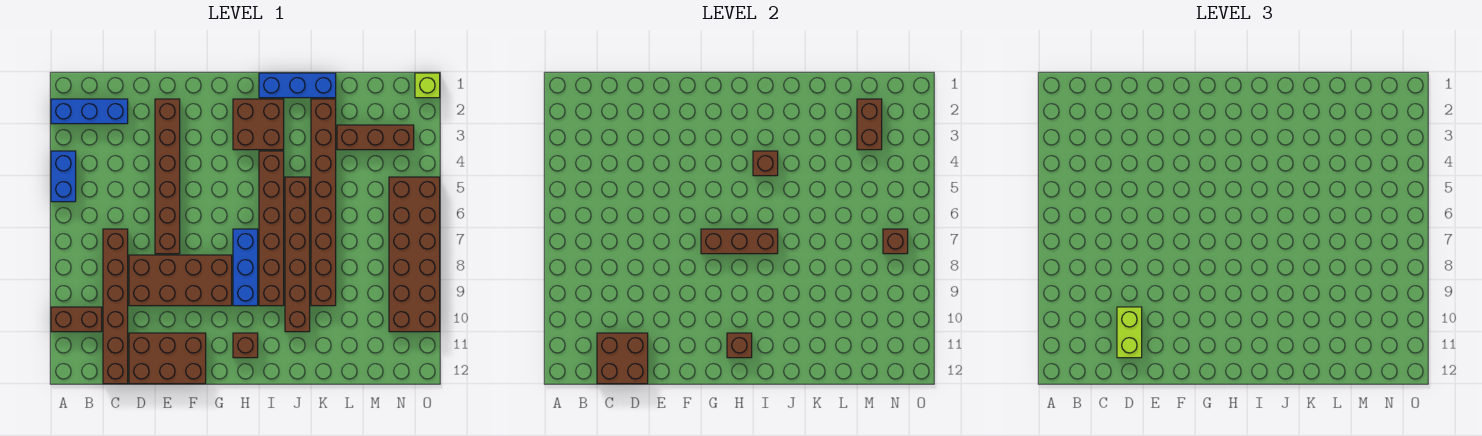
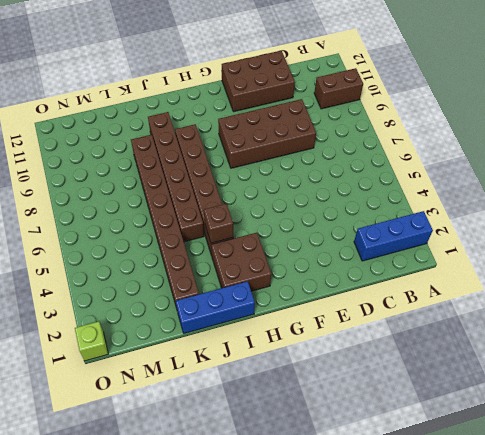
none -> blue brick A4:A5 level 1
none -> brown brick C7:C12 level 1
none -> brown brick E2:E7 level 1

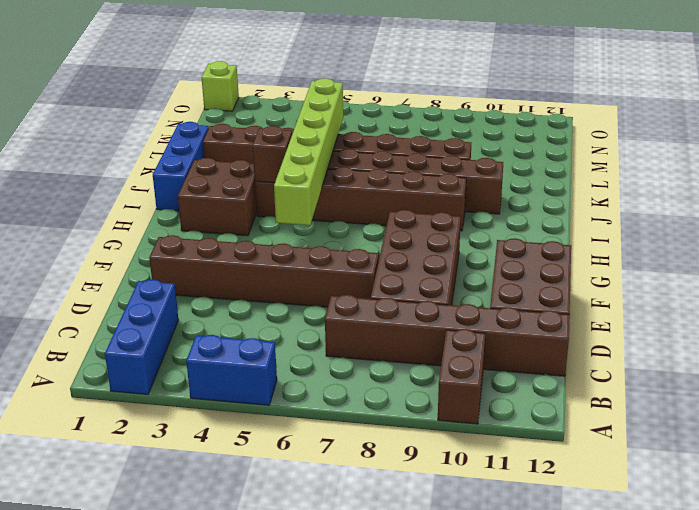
lime brick G5:L5 level 2 -> none
none -> blue brick H7:H9 level 1
none -> brown brick H11 level 1
none -> brown brick L3:N3 level 1

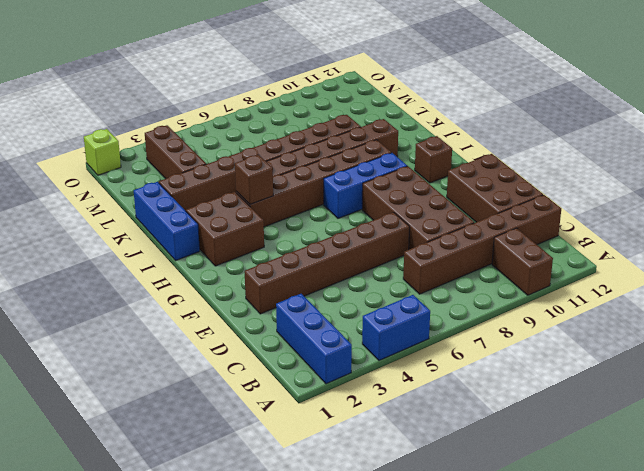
none -> brown brick N5:O10 level 1
none -> brown brick C11:D12 level 2
none -> brown brick G7:I7 level 2

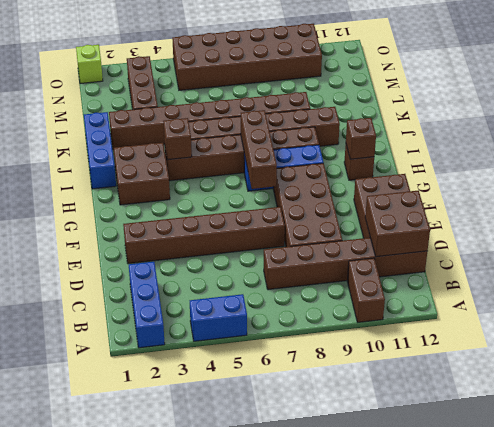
none -> brown brick M2:M3 level 2
none -> brown brick N7 level 2
none -> lime brick D10:D11 level 3

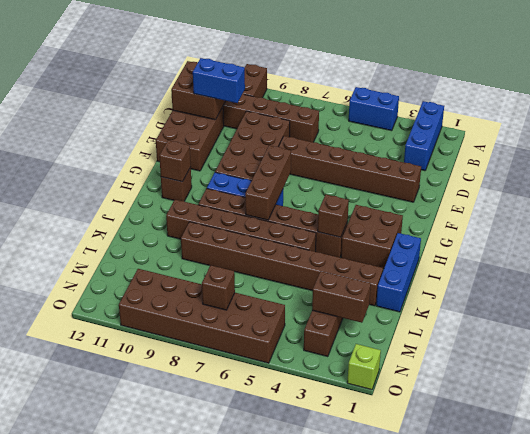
blue brick D10:D11 level 3 -> lime brick D10:D11 level 3

